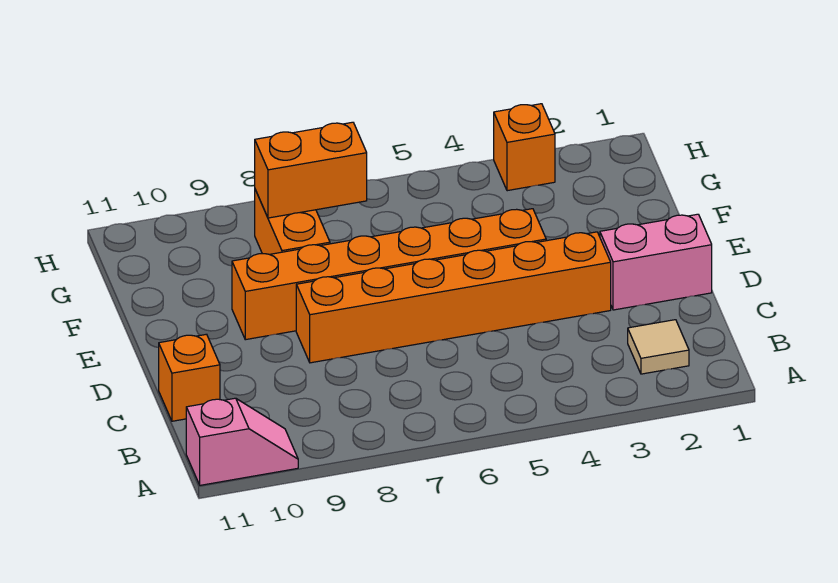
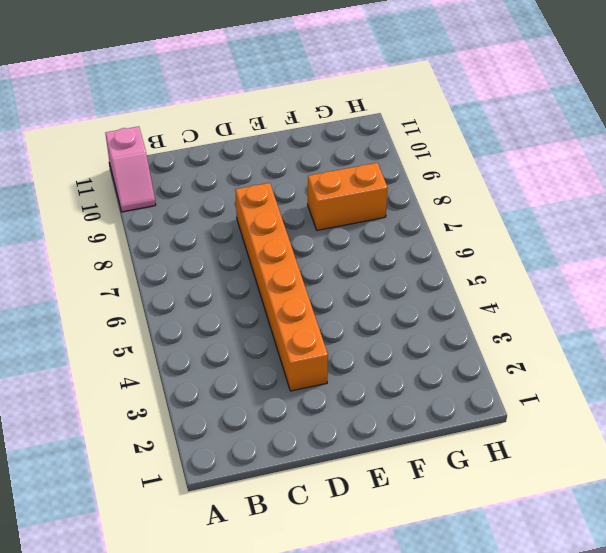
none -> tan tile B2 level 1
none -> orange brick C11 level 1

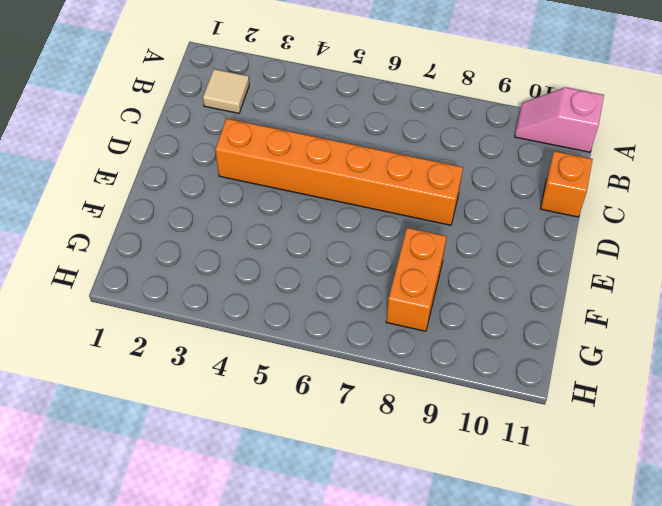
none -> pink brick D1:D2 level 1
none -> orange brick E4:E9 level 1

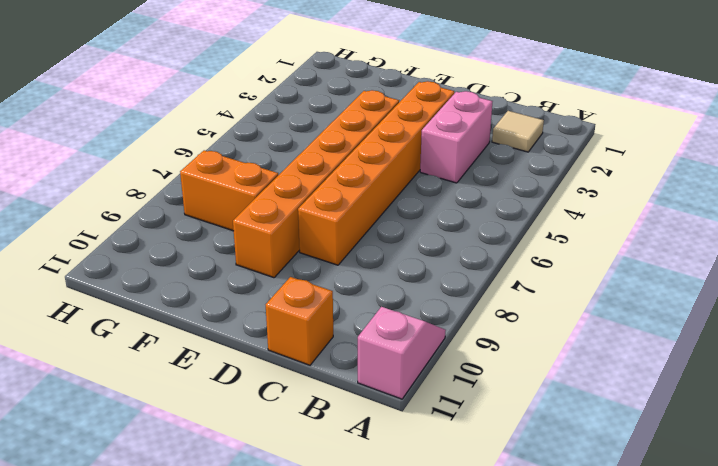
pink brick C3:C4 level 1 -> pink brick D1:D2 level 1
none -> orange brick H3 level 1
none -> orange brick G7:G8 level 2

